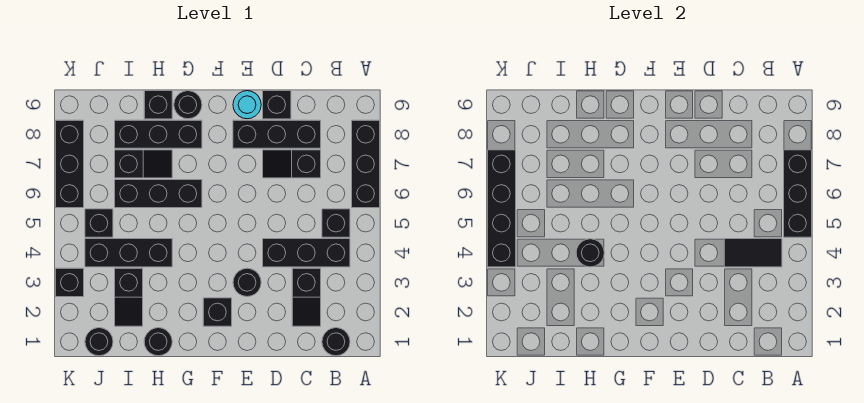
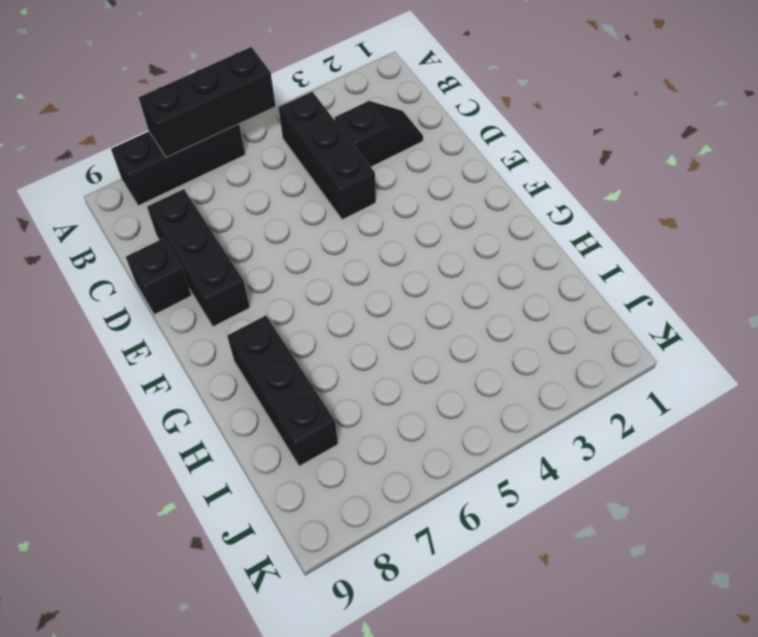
none -> black round brick B1 level 1
none -> black brick B5 level 1
none -> black slope C7:D7 level 1 top C

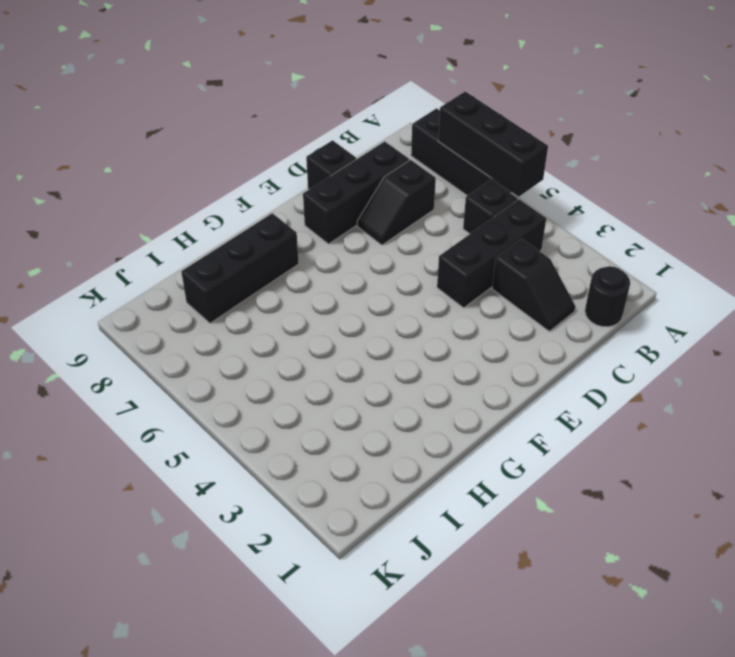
none -> black round brick E3 level 1
none -> cyan round brick E9 level 1
none -> black brick F2 level 1

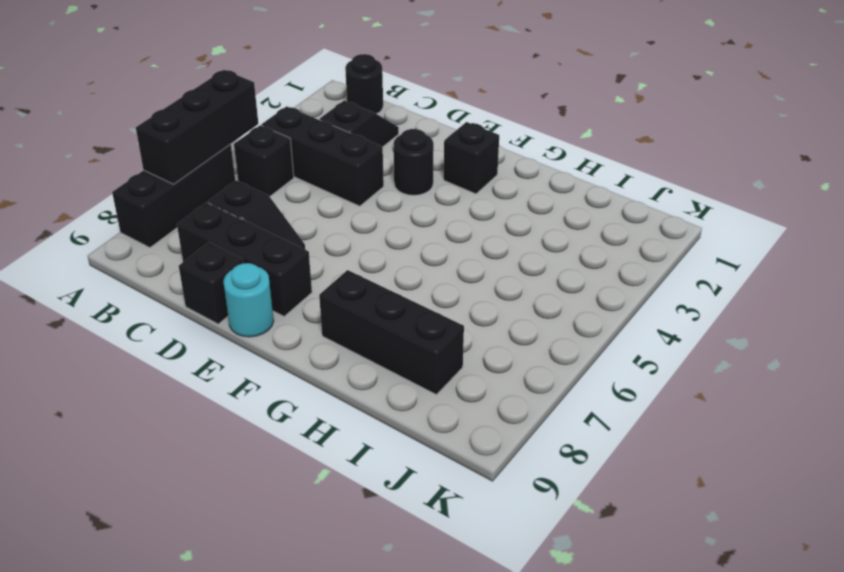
none -> black brick G6:I6 level 1
none -> black round brick G9 level 1
none -> black round brick H1 level 1

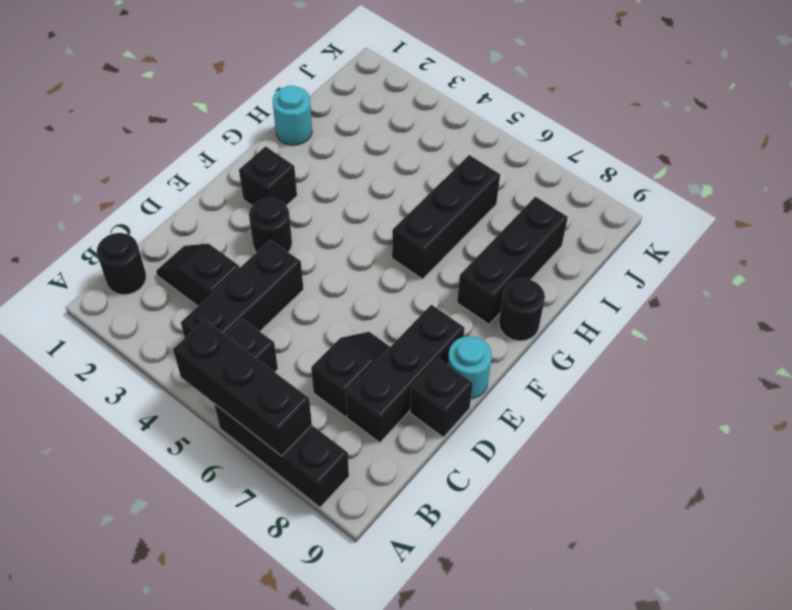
cyan round brick H1 level 1 -> black round brick H1 level 1
none -> black brick H4:J4 level 1
none -> black slope H7:I7 level 1 top I
none -> black brick H9 level 1

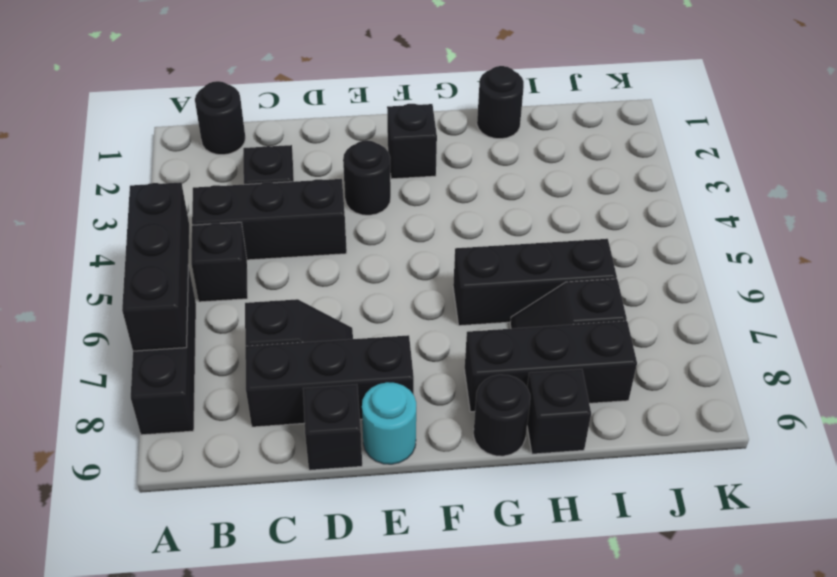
none -> black brick H4:J4 level 1
none -> black slope I2:I3 level 1 top 3
none -> black round brick J1 level 1

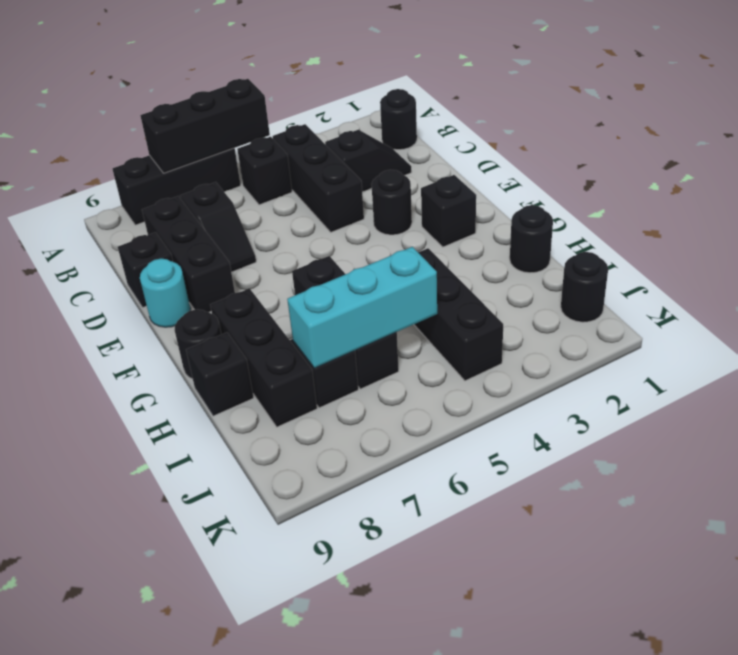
cyan brick I5:I7 level 2 -> none
none -> black slope I2:I3 level 1 top 3
none -> black brick J5 level 1
none -> black brick K3 level 1

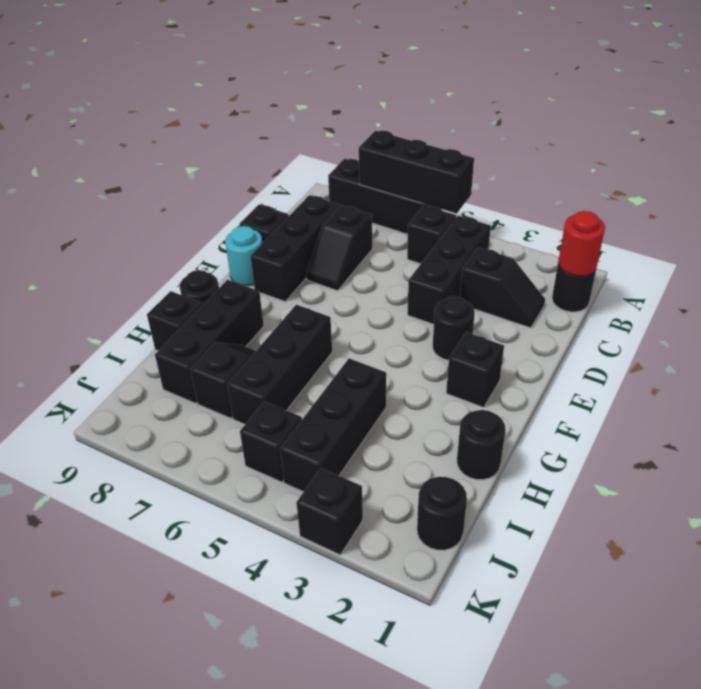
red round brick B1 level 2 -> none
none -> black slope I2:I3 level 1 top 3
none -> black brick K6:K8 level 1
none -> black tile B4:C4 level 2

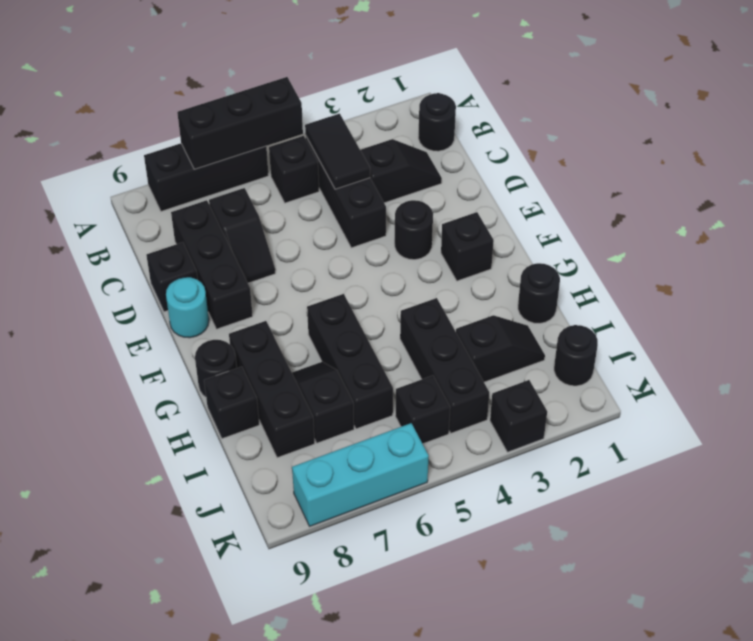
cyan brick K6:K8 level 1 -> black brick K6:K8 level 1
none -> black round brick H4 level 2
none -> black brick K4:K7 level 2

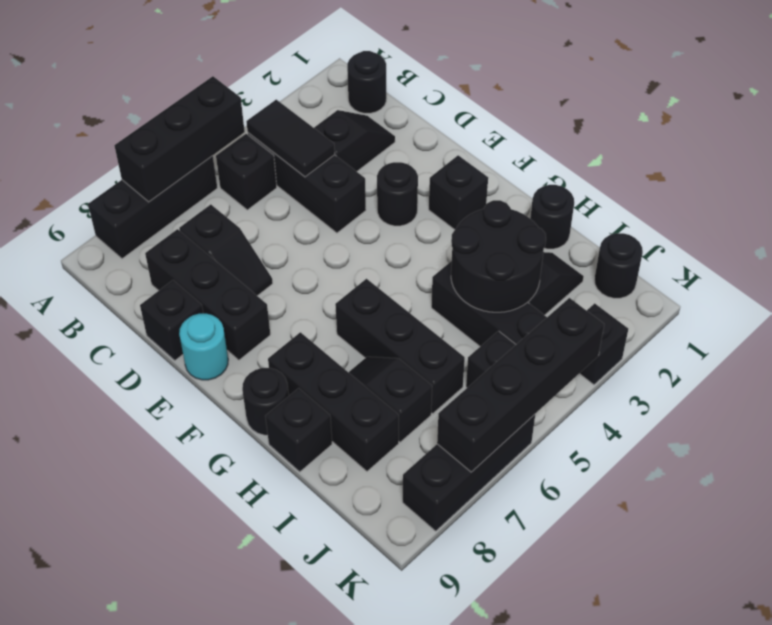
black round brick H3:I4 level 2 -> black round brick H4 level 2

